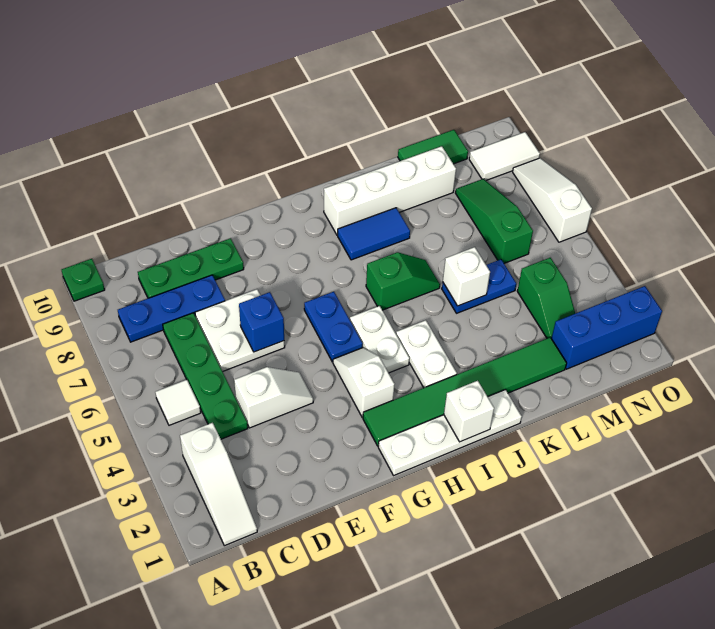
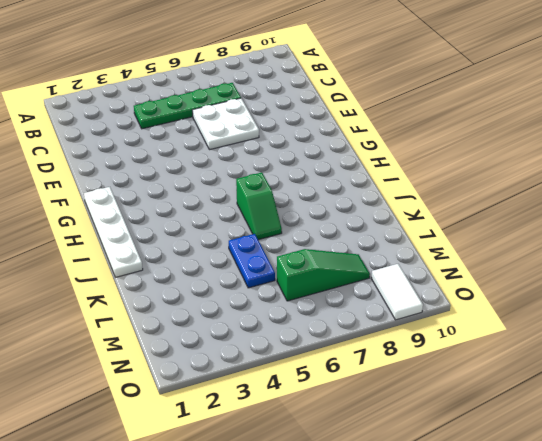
none -> green plate A10 level 1
none -> white slope B1:B3 level 1 top 3
none -> white tile B5 level 1

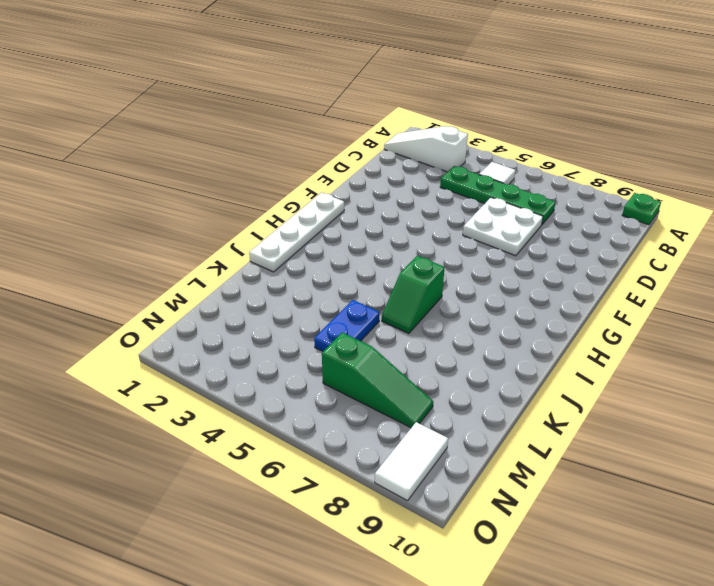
none -> blue plate B8:D8 level 1
none -> green plate C9:E9 level 1
none -> white slope D4:E4 level 1 top D

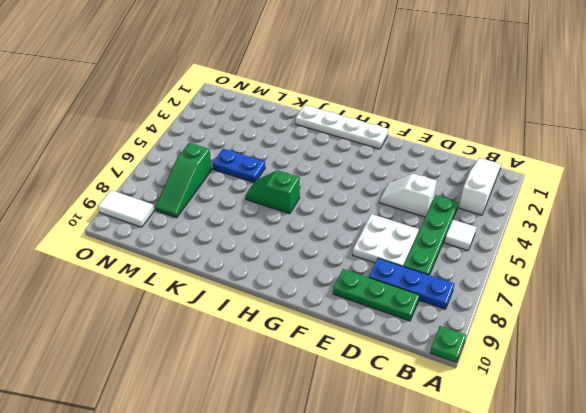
none -> green tile G2:L2 level 1
none -> white slope G3:G4 level 1 top 3
none -> blue plate G5:G6 level 1

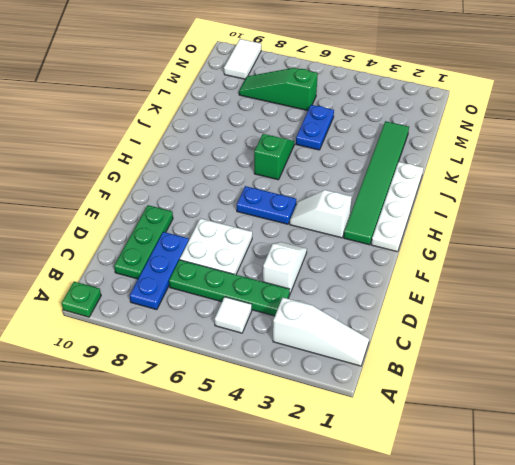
none -> white plate H4:H5 level 1
none -> white plate I3:I4 level 1
none -> blue tile I8:J8 level 1

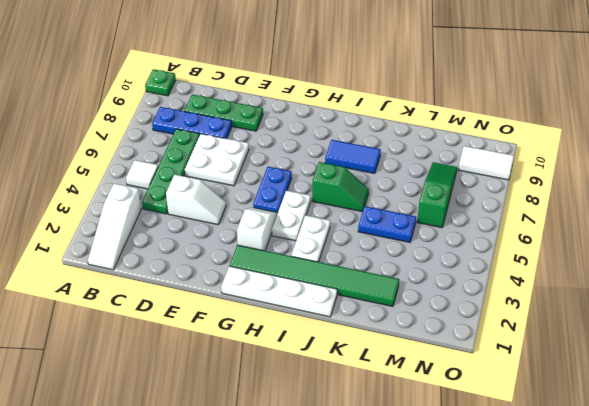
none -> white brick I9:L9 level 1
none -> green tile L10:M10 level 1
none -> blue brick M2:O2 level 1

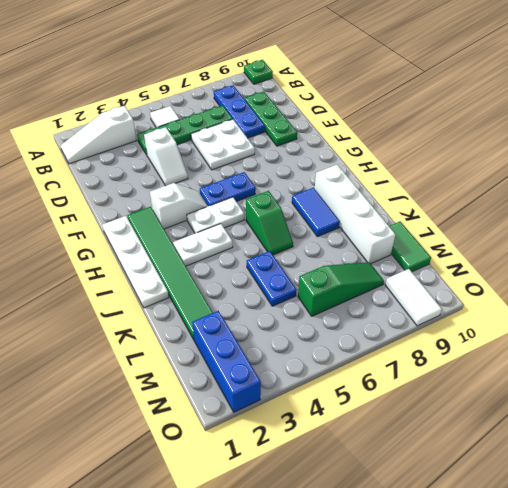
none -> green slope M3:M4 level 1 top 4
none -> white slope O6:O8 level 1 top 6
none -> blue brick E6 level 2

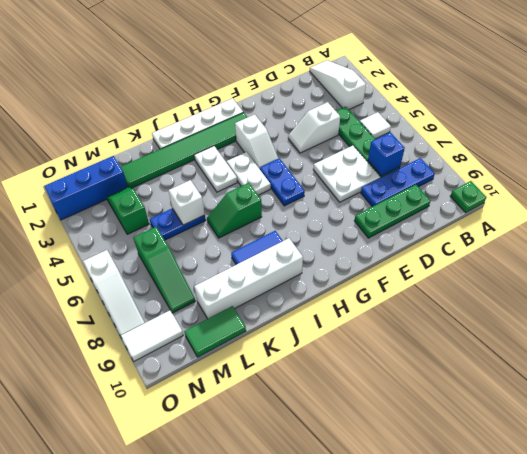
blue brick C7 level 2 -> blue brick E6 level 2
none -> white brick I1 level 2

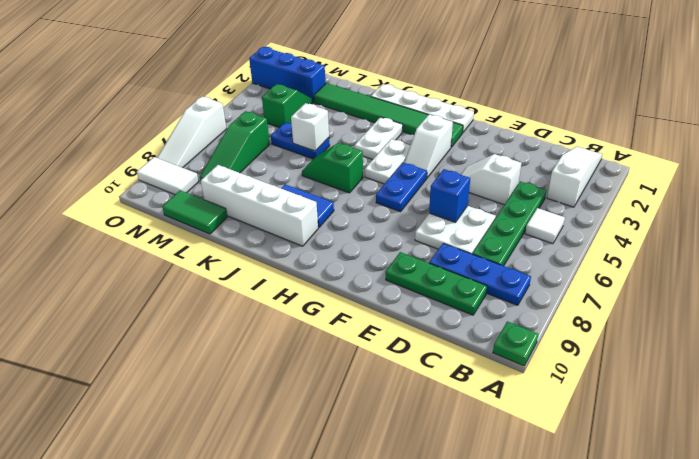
none -> white brick I1 level 2

